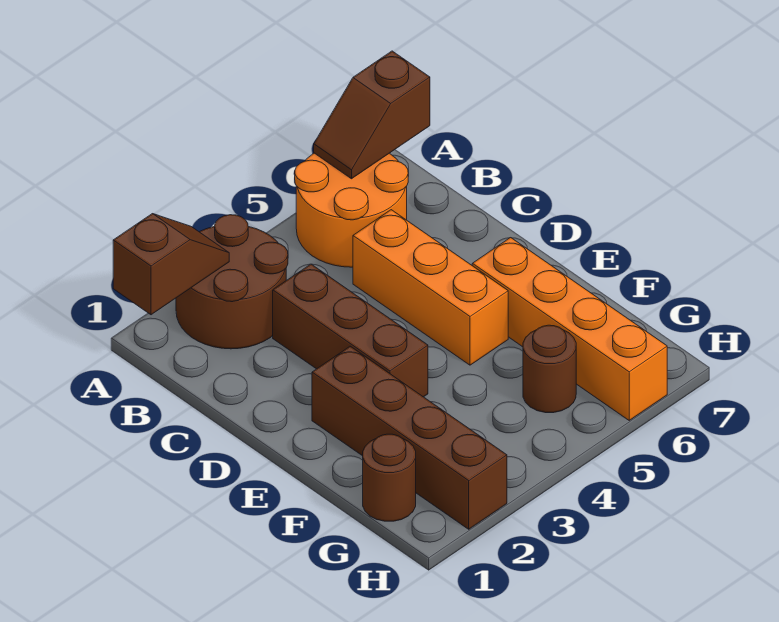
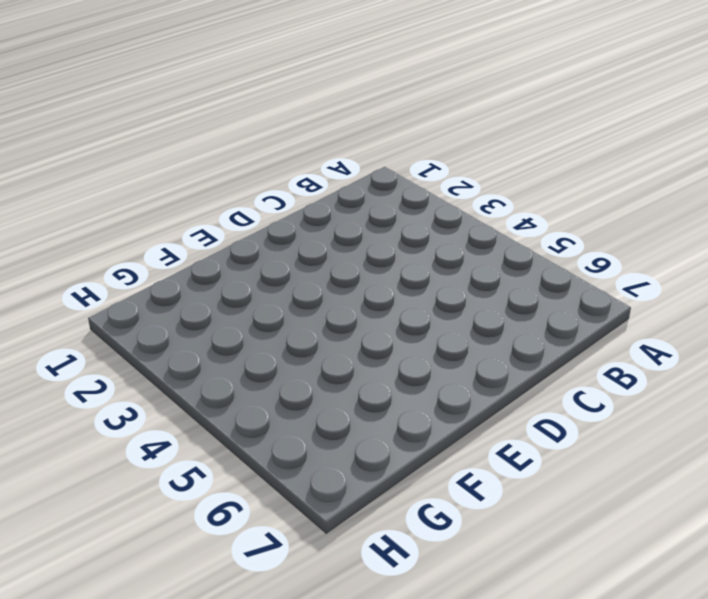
none -> brown round brick A2:B3 level 1
none -> orange round brick A5:B6 level 1

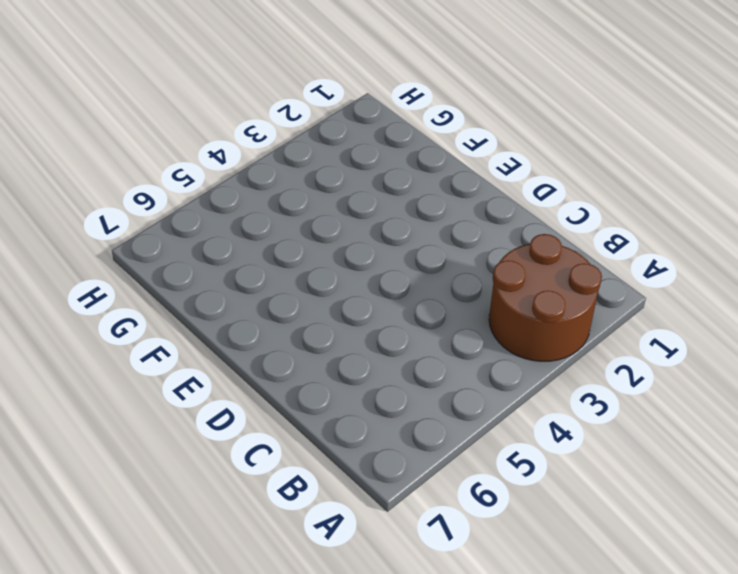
none -> orange round brick A5:B6 level 1
none -> brown brick C3:E3 level 1

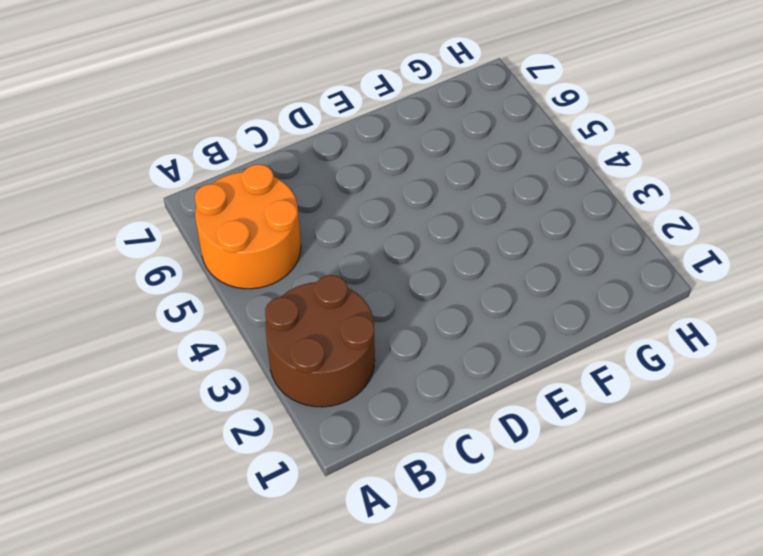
none -> brown brick C3:E3 level 1
none -> orange brick C5:E5 level 1

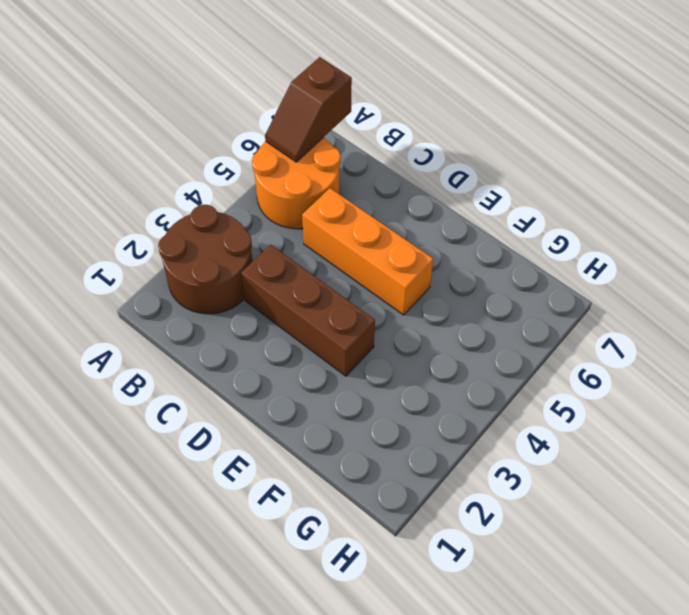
none -> brown brick E2:H2 level 1
none -> orange brick E6:H6 level 1

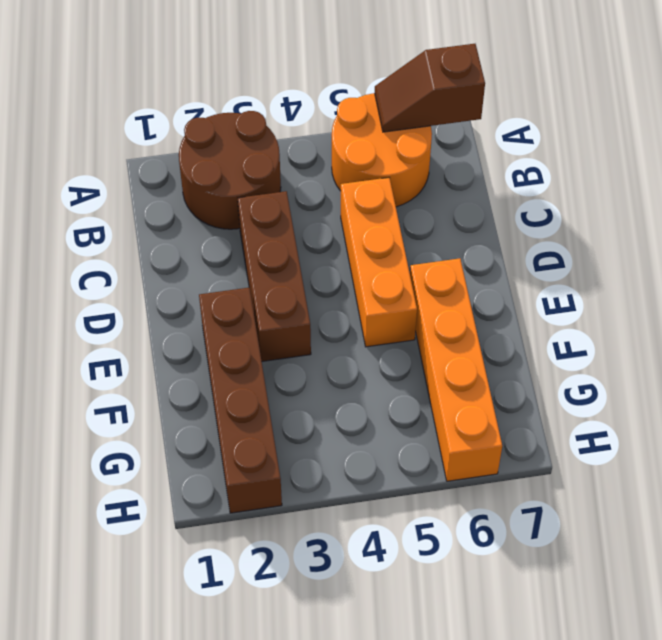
none -> brown round brick G1 level 1
none -> brown round brick G5 level 1

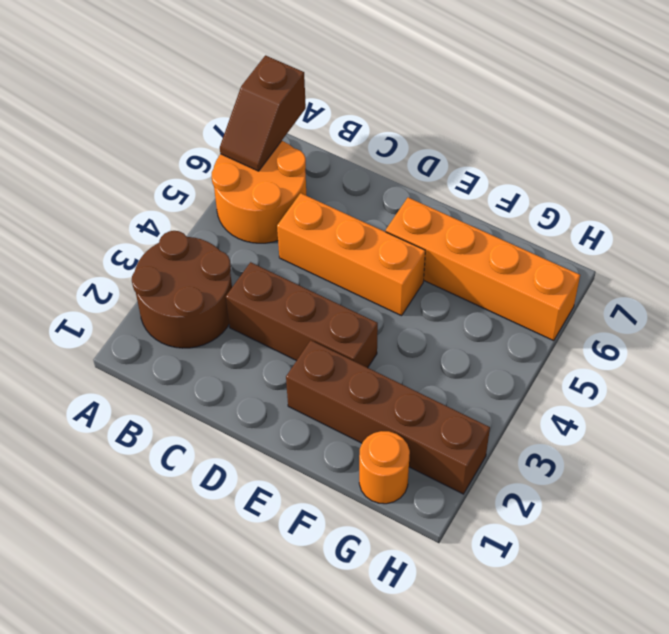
orange round brick G1 level 1 -> brown round brick G1 level 1
none -> brown round brick G5 level 1
none -> brown slope A1:A2 level 2 top 1

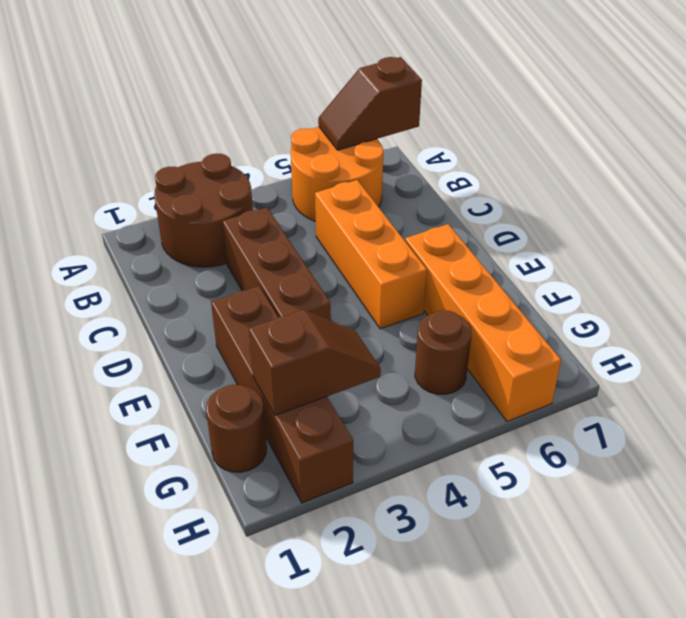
brown slope G2:G3 level 2 top 2 -> brown slope A1:A2 level 2 top 1

